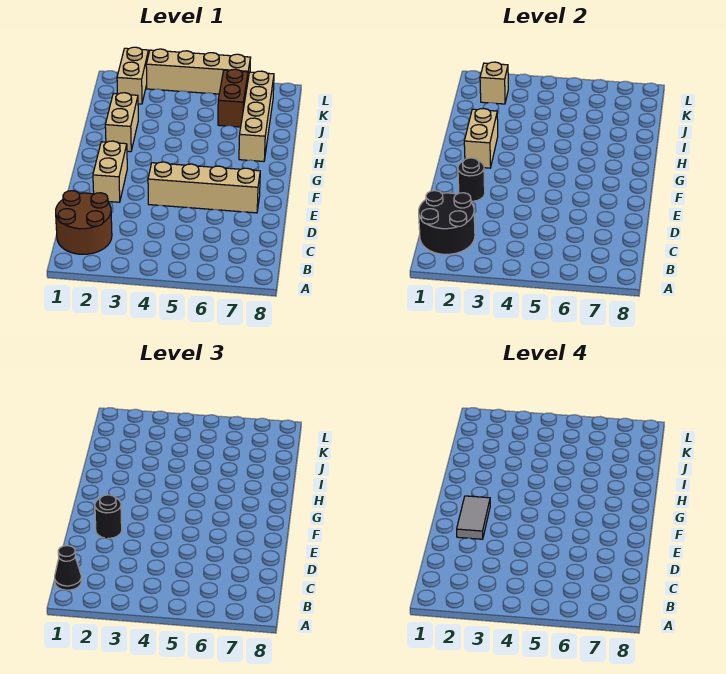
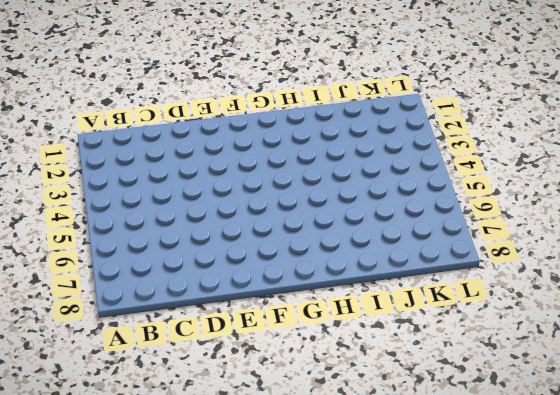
none -> brown round brick B1:C2 level 1
none -> tan brick E2:F2 level 1
none -> tan brick E4:E7 level 1

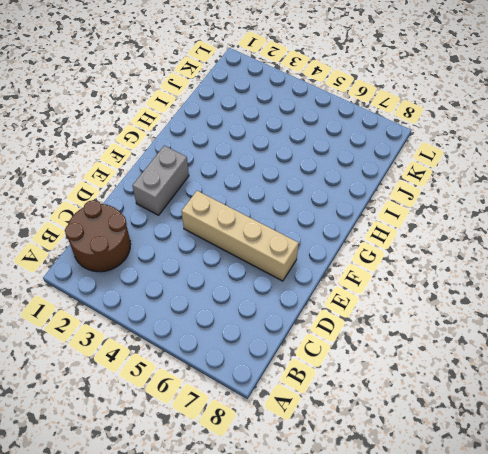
grey brick E2:F2 level 1 -> tan brick E2:F2 level 1
none -> tan brick H2:I2 level 1
none -> tan brick H7:K7 level 1
none -> brown brick J6:K6 level 1

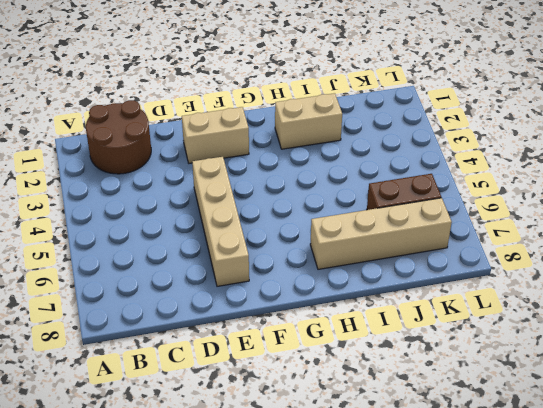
none -> tan brick K2:L2 level 1
none -> tan brick L3:L6 level 1
none -> black round brick B1:C2 level 2

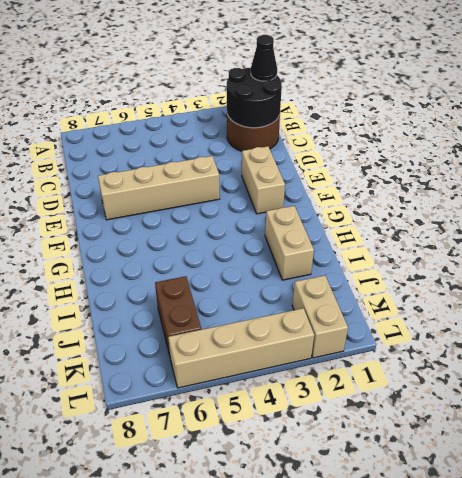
none -> tan brick H7:K7 level 1
none -> black round brick E2 level 2
none -> tan brick G2:H2 level 2

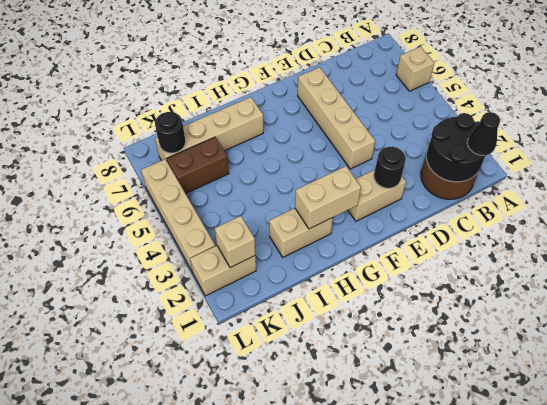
tan brick A6 level 1 -> none
black round brick K7 level 2 -> black round brick E2 level 3
none -> grey tile E2:F2 level 4

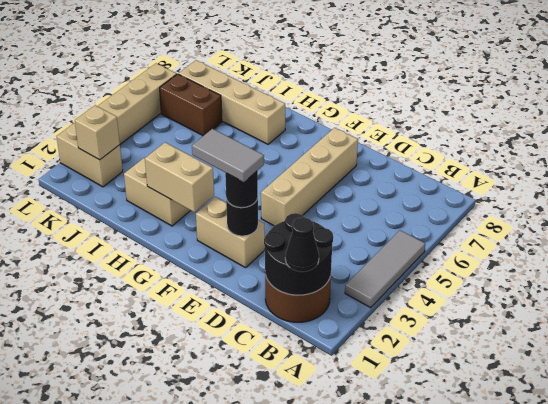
grey tile A3:A5 level 1 -> none

